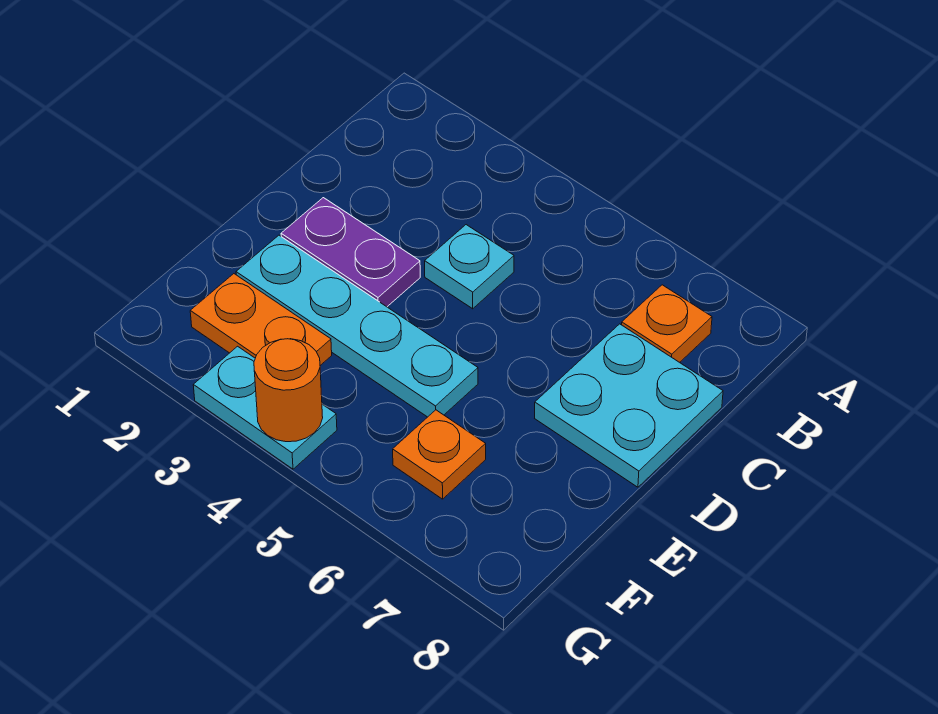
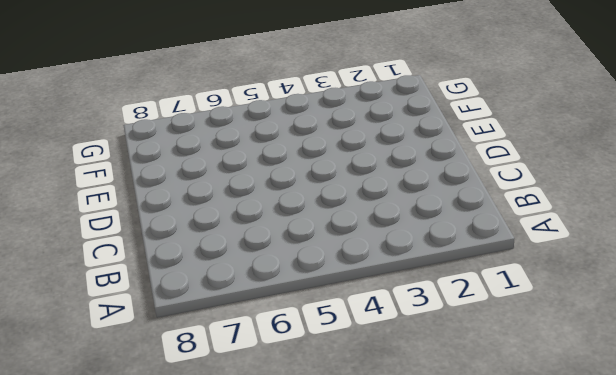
none -> orange plate B7 level 1
none -> cyan plate C4 level 1

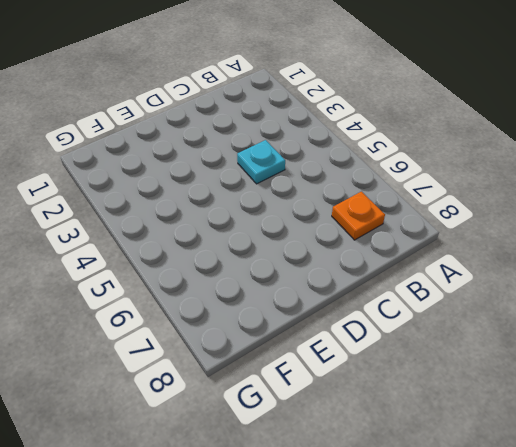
none -> cyan plate C7:D8 level 1
none -> purple plate D2:D3 level 1

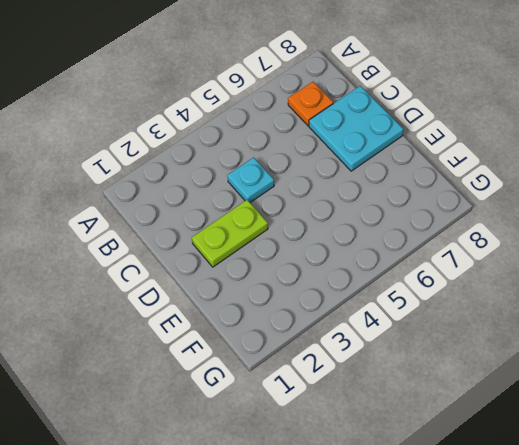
lime plate D2:D3 level 1 -> purple plate D2:D3 level 1
none -> cyan plate E2:E5 level 1
none -> orange plate F2:F3 level 1

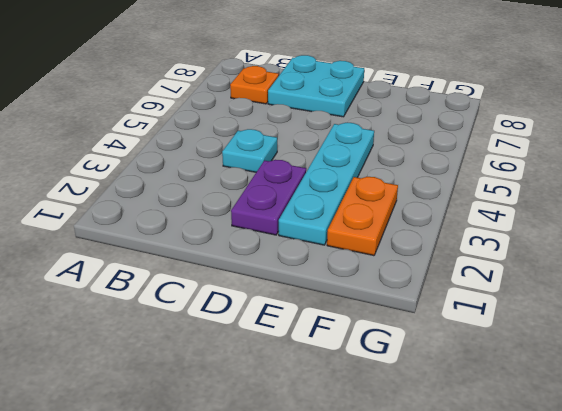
none -> orange plate F6 level 1
none -> cyan plate G3:G4 level 1

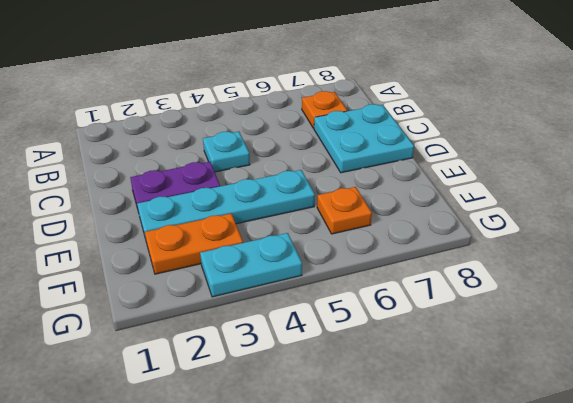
none -> orange round brick G4 level 2

